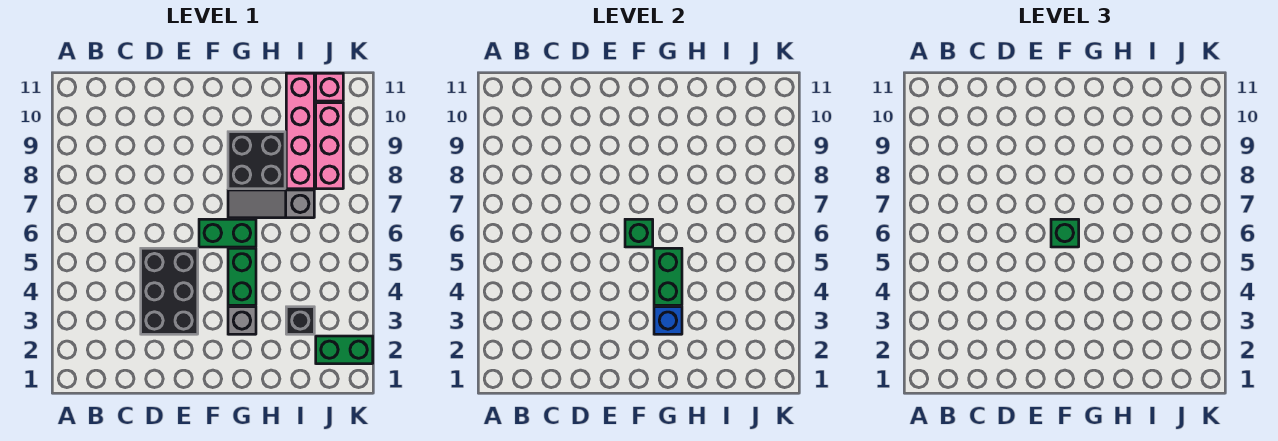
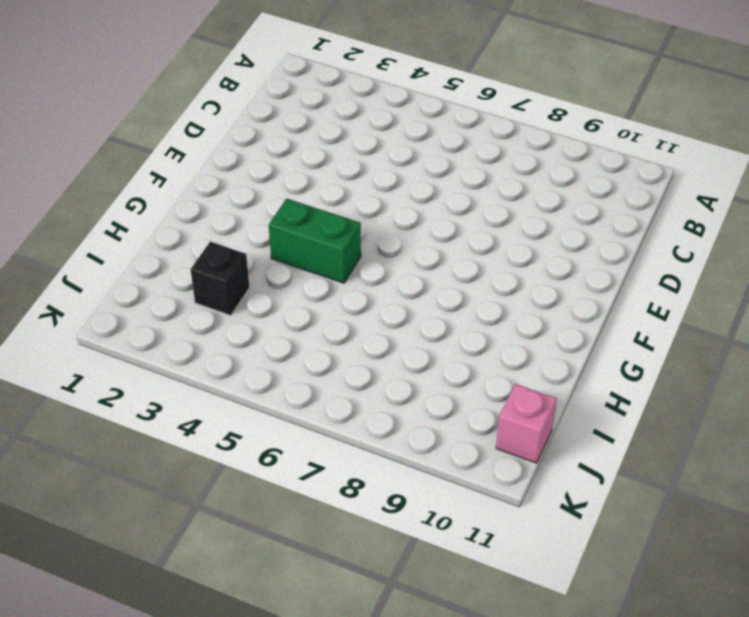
none -> black brick D3:E5 level 1
none -> green brick F6:G6 level 1
none -> grey brick G3 level 1

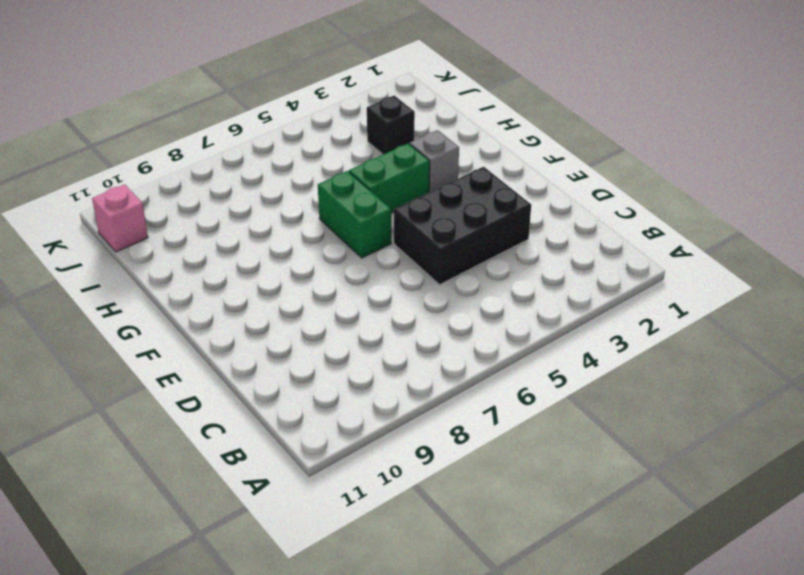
none -> grey slope G7:I7 level 1 top I
none -> black brick G8:H9 level 1
none -> pink brick I8:I11 level 1

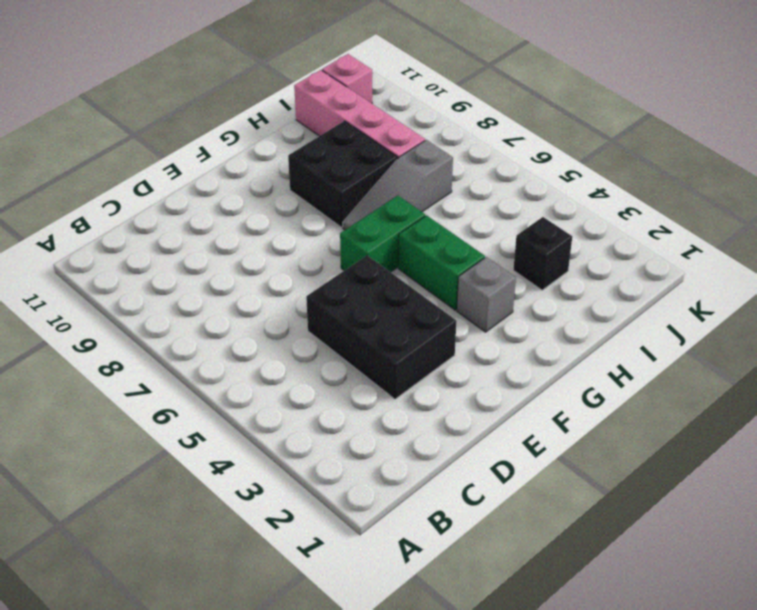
none -> green brick J2:K2 level 1
none -> pink brick J8:J10 level 1
none -> green brick F6 level 2

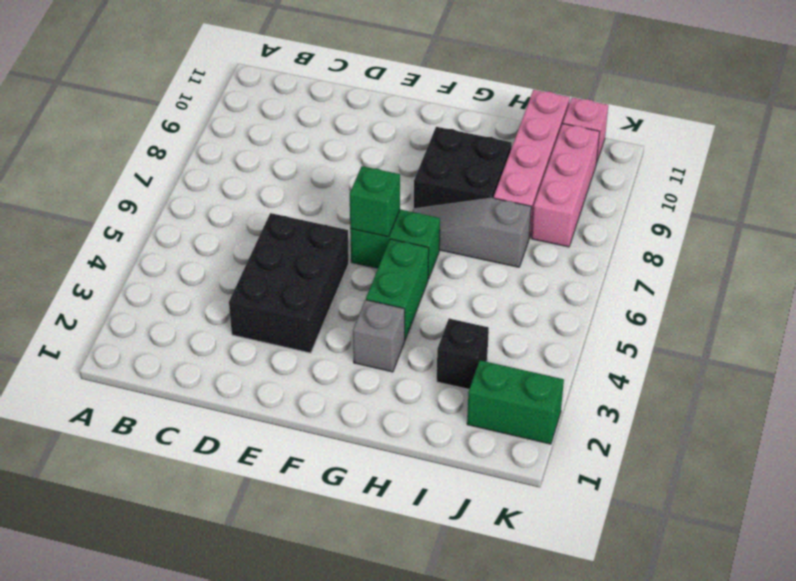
none -> blue brick G3 level 2
none -> green brick G4:G5 level 2
none -> green brick F6 level 3

